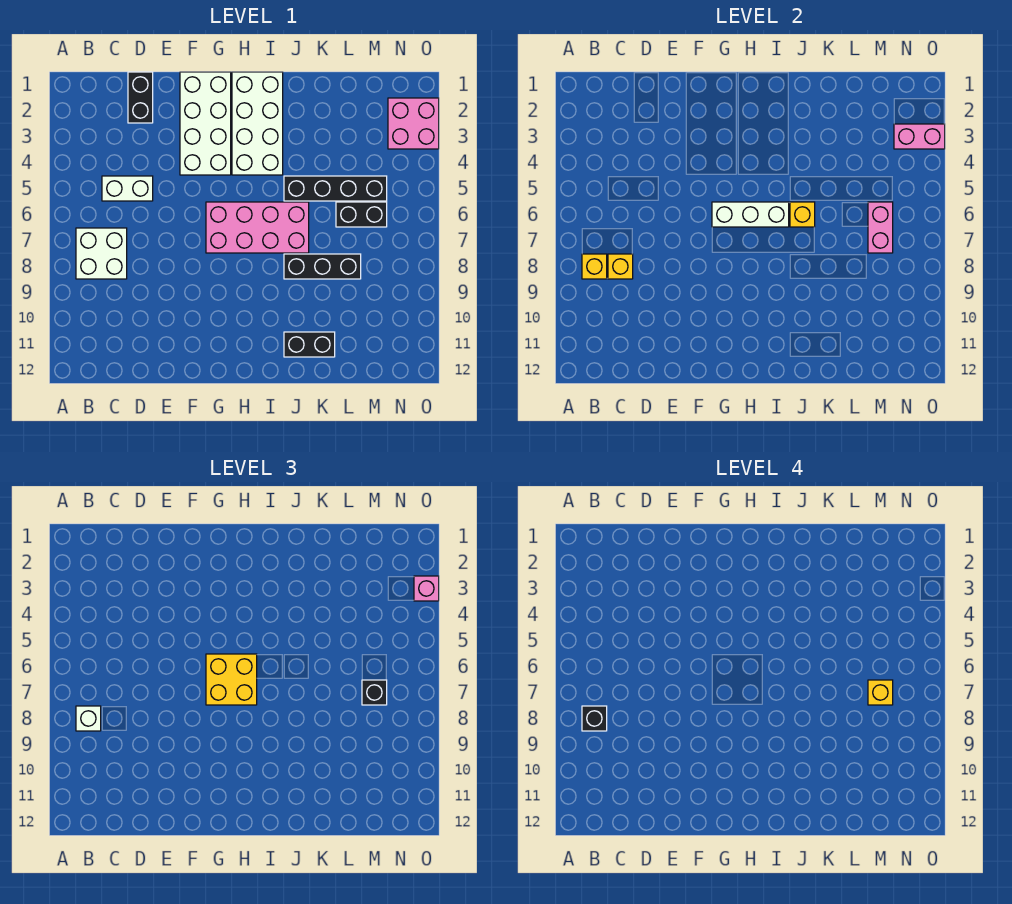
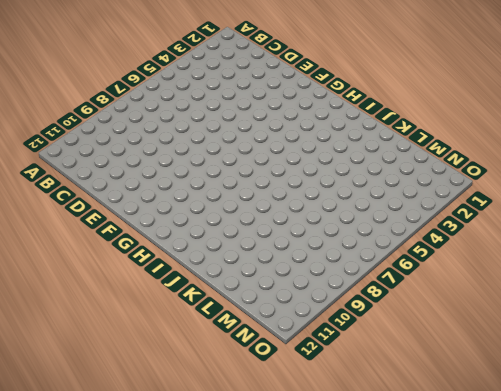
none -> white brick B7:C8 level 1
none -> white brick C5:D5 level 1
none -> black brick D1:D2 level 1

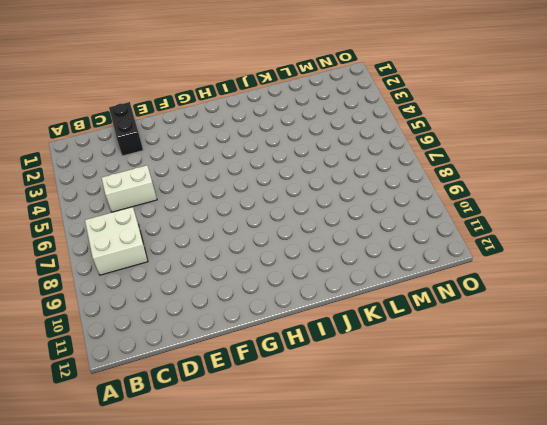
none -> white brick F1:G4 level 1
none -> pink brick G6:J7 level 1
none -> white brick H1:I4 level 1

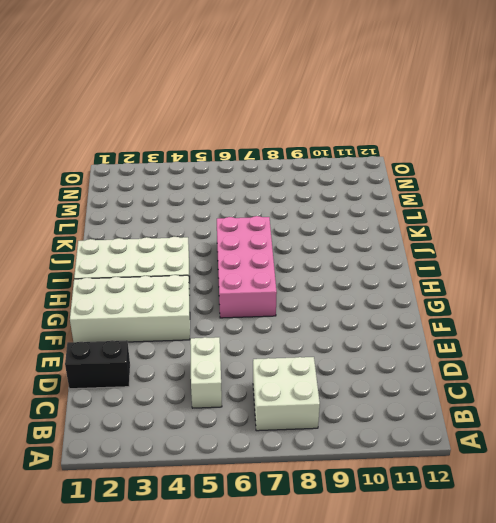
none -> black brick J5:M5 level 1
none -> black brick J8:L8 level 1
none -> black brick J11:K11 level 1

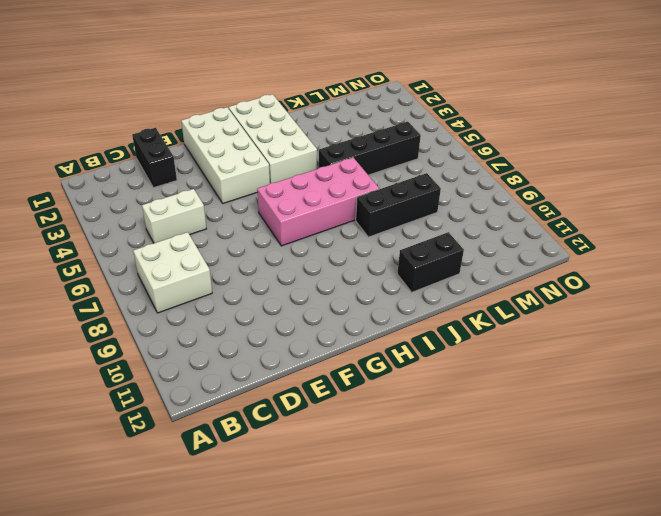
none -> black brick L6:M6 level 1
none -> pink brick N2:O3 level 1
none -> yellow brick B8 level 2

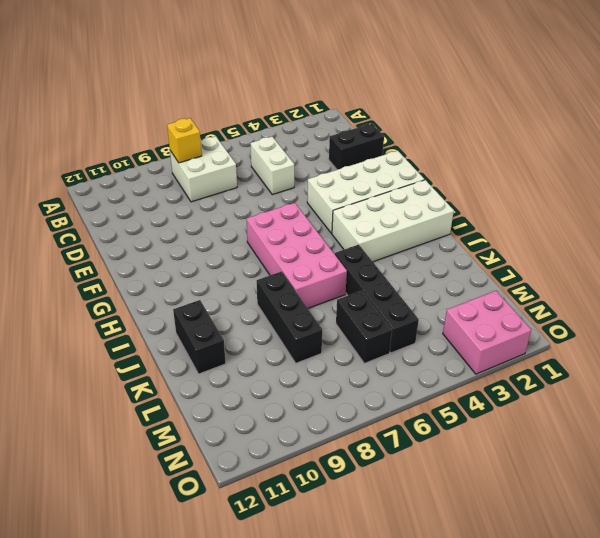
none -> yellow brick C8 level 2
none -> white brick G6:I6 level 2
none -> yellow brick J6 level 2

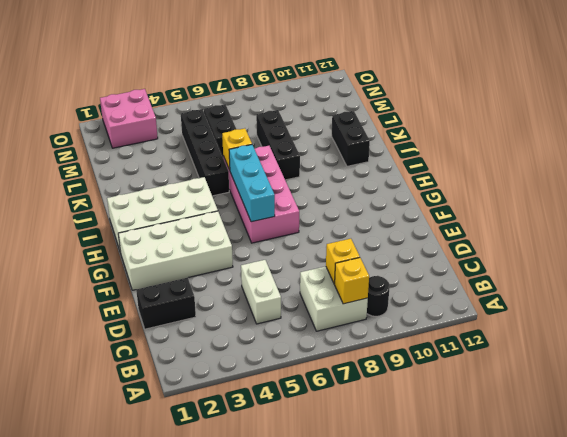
black round brick B9 level 1 -> none
cyan brick G6:I6 level 2 -> white brick G6:I6 level 2
none -> pink brick M6:M7 level 2
none -> pink brick N3:O3 level 2
none -> white brick B8 level 3

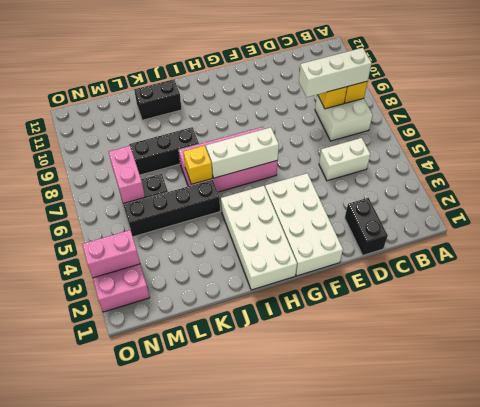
white brick B8:D8 level 3 -> white brick B8 level 3
none -> yellow brick G6:H7 level 3
none -> black brick M7 level 3
none -> pink brick O3 level 3

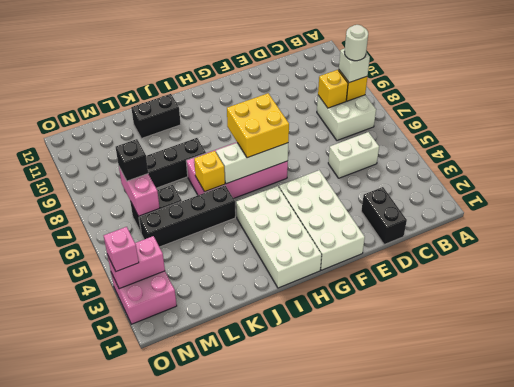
white round brick B8 level 4 -> black brick B8 level 4
none -> yellow brick M7 level 4

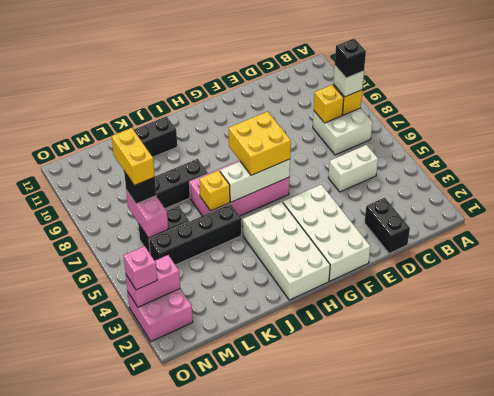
yellow brick M7:M8 level 4 -> yellow brick M7 level 4

